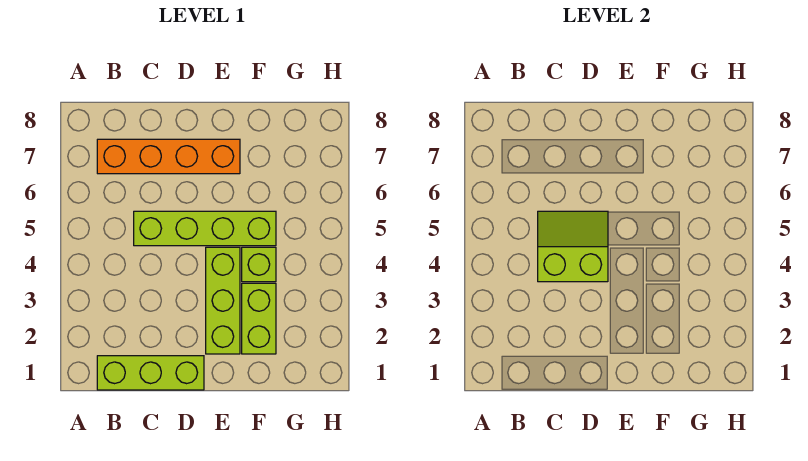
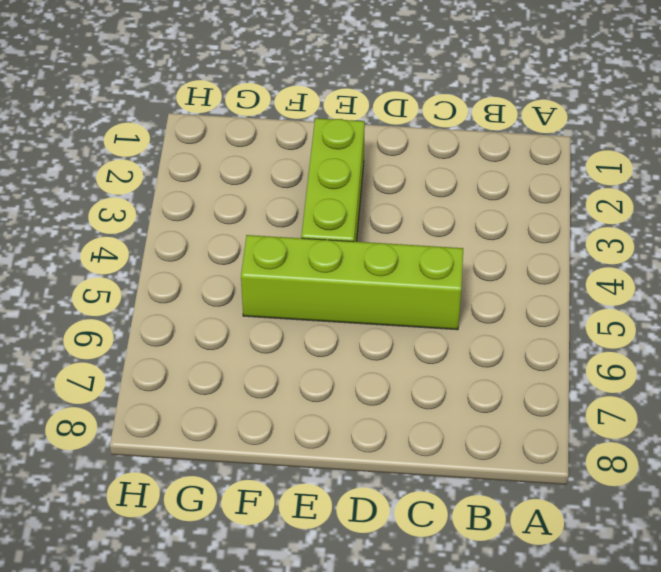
none -> lime brick B1:D1 level 1
none -> orange brick B7:E7 level 1

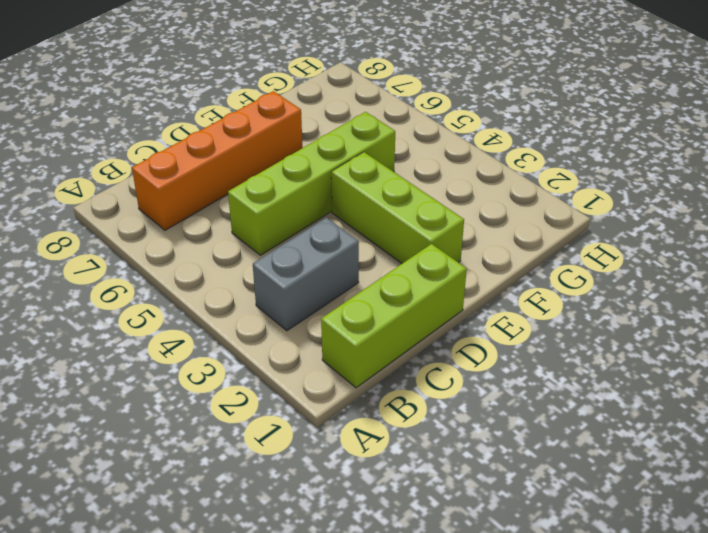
grey brick B3:C3 level 1 -> none
none -> lime brick F2:F3 level 1
none -> lime brick F4 level 1

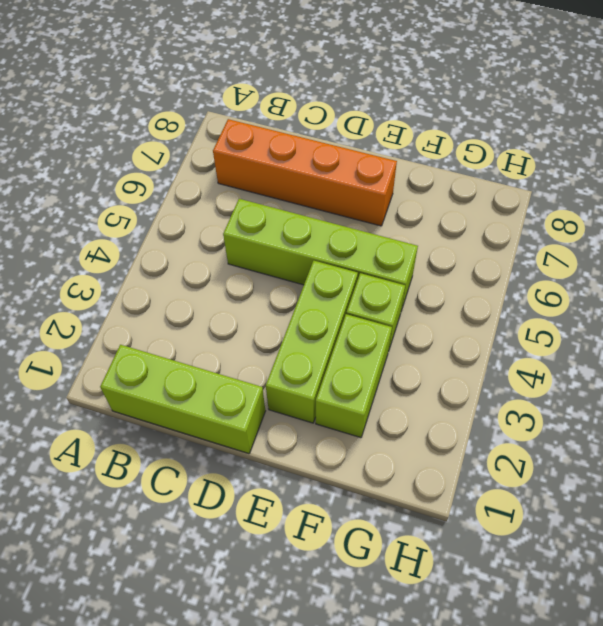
none -> lime slope C4:D5 level 2 top 4

